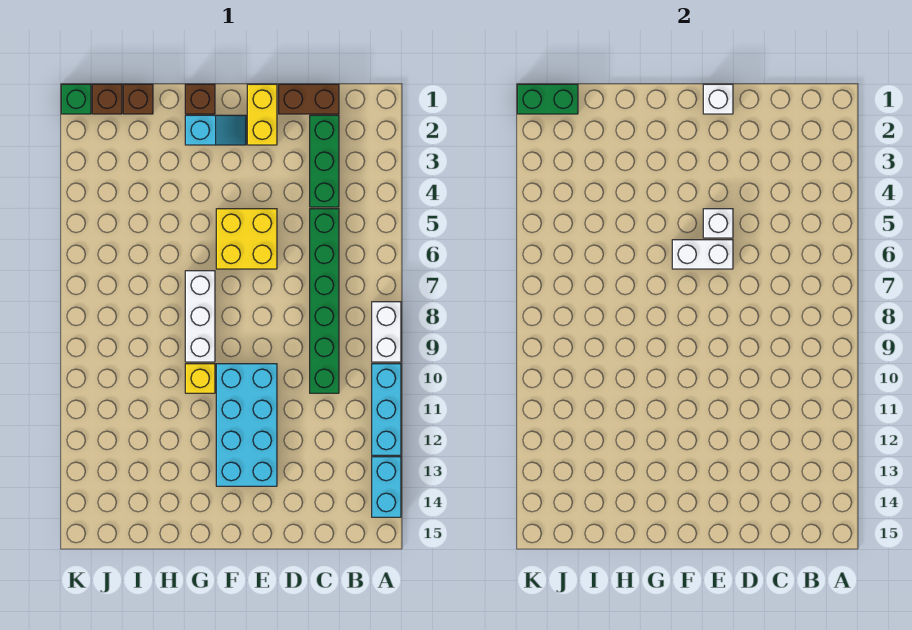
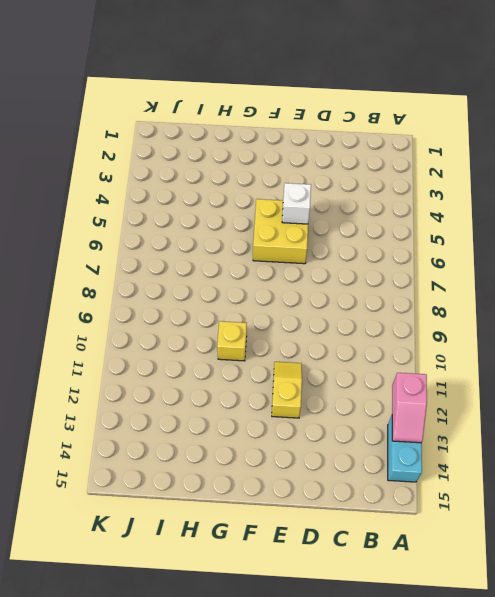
pink slope A12:A13 level 2 top 12 -> none
yellow slope E11:E12 level 1 top 12 -> cyan brick E10:F13 level 1
none -> white brick A8:A9 level 1
none -> cyan brick A10:A12 level 1
none -> brown brick C1:D1 level 1

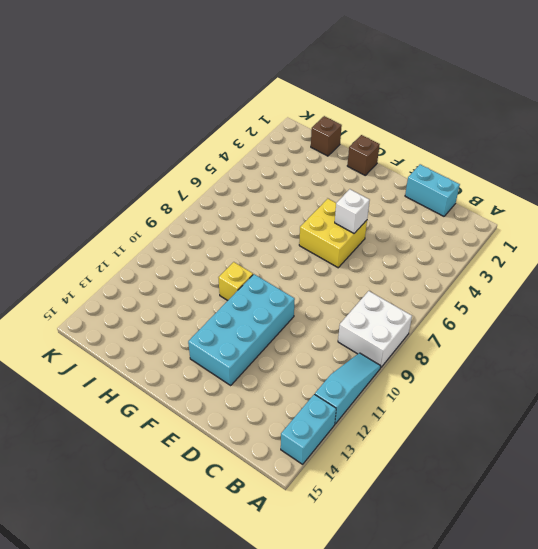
white brick A8:B9 level 1 -> white brick A8:A9 level 1
cyan slope A10:A12 level 1 top 12 -> cyan brick A10:A12 level 1
cyan brick C1:D1 level 1 -> brown brick C1:D1 level 1
none -> green brick C2:C4 level 1
none -> green brick C5:C10 level 1
none -> yellow brick E1:E2 level 1

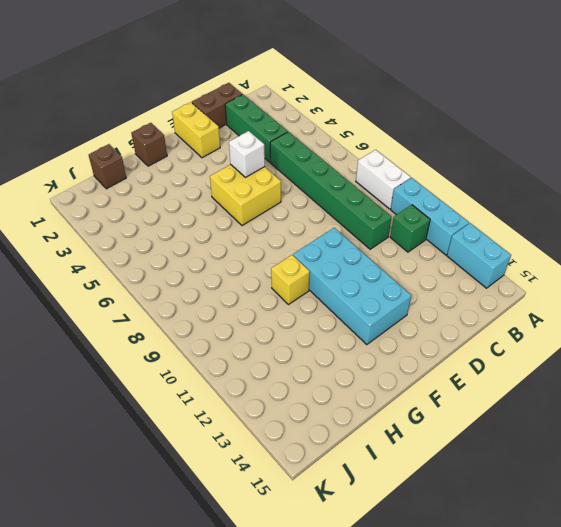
green brick B11 level 1 -> green brick K1 level 1
none -> cyan slope F2:G2 level 1 top G
none -> white brick G7:G9 level 1
none -> brown brick J1 level 1

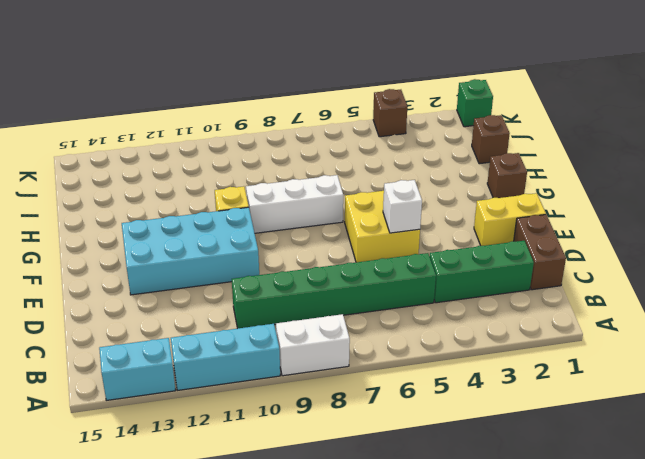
brown brick K4 level 1 -> brown brick J1 level 1
none -> cyan slope F2:G2 level 1 top G
none -> white brick E1 level 2
none -> white brick E6:F6 level 2

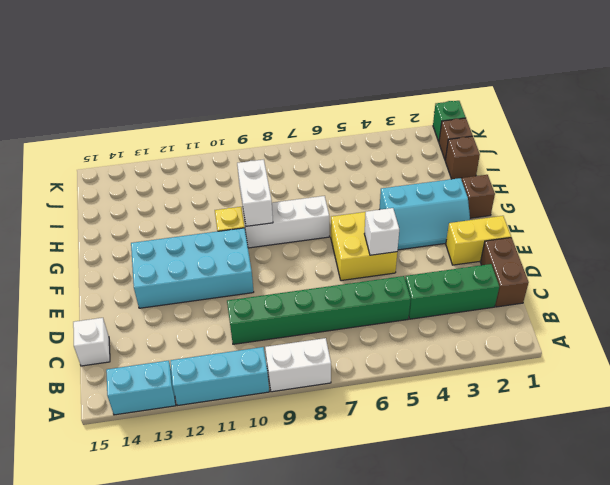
white brick C15 level 1 -> white brick E1 level 2
cyan slope F2:G4 level 1 top G -> cyan slope F2:G2 level 1 top G
white brick G9:H9 level 2 -> white brick E6:F6 level 2
none -> green brick J1:K1 level 2

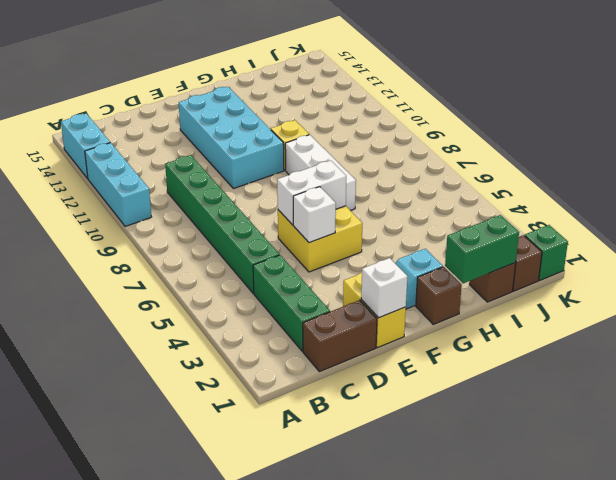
green brick H1:I1 level 2 -> green brick J1:K1 level 2
none -> white brick A8:A9 level 1

